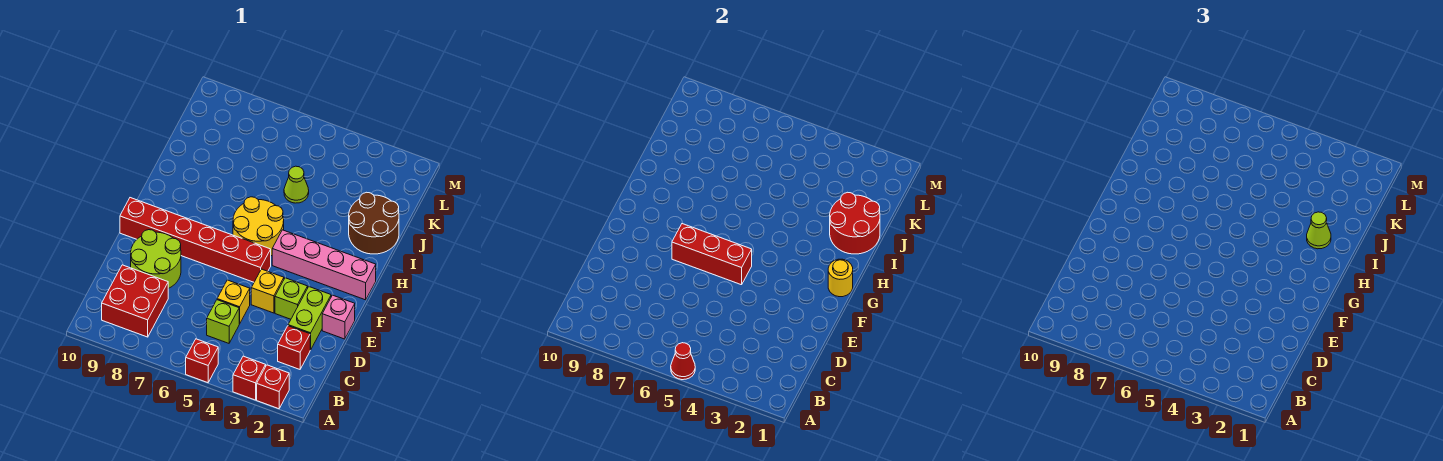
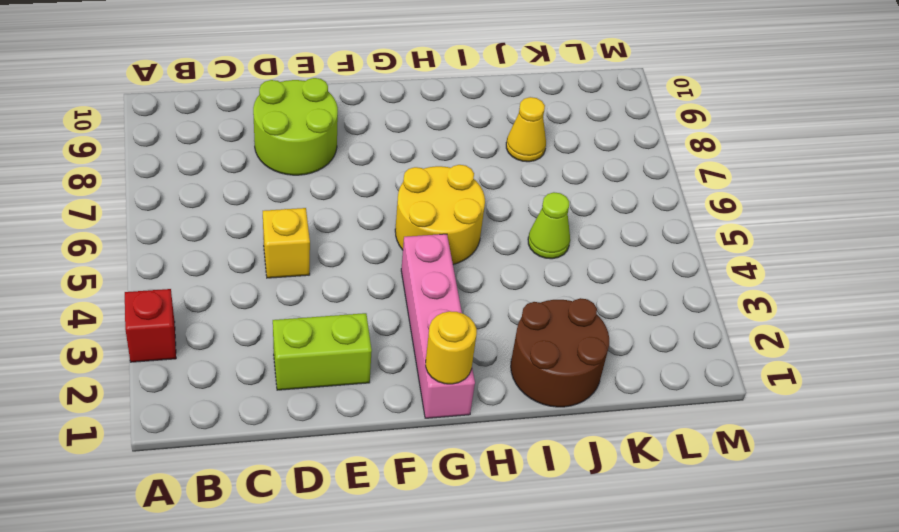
yellow cone J8 level 1 -> none
none -> red brick A2 level 1
none -> red brick A5 level 1
none -> red brick B8:C9 level 1

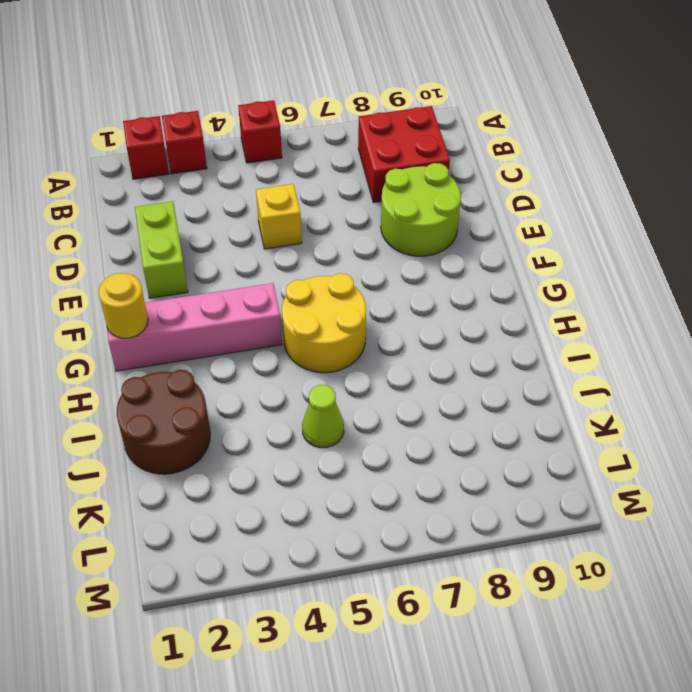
none -> red brick C2 level 1
none -> lime brick C5 level 1
none -> pink brick E1 level 1

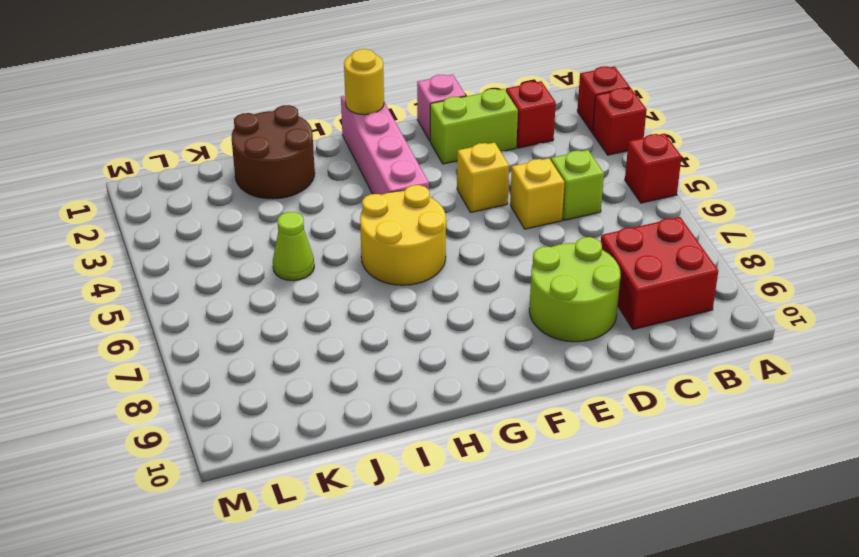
none -> lime brick E3 level 1
none -> red brick F5:F10 level 1
none -> red cone A5 level 2

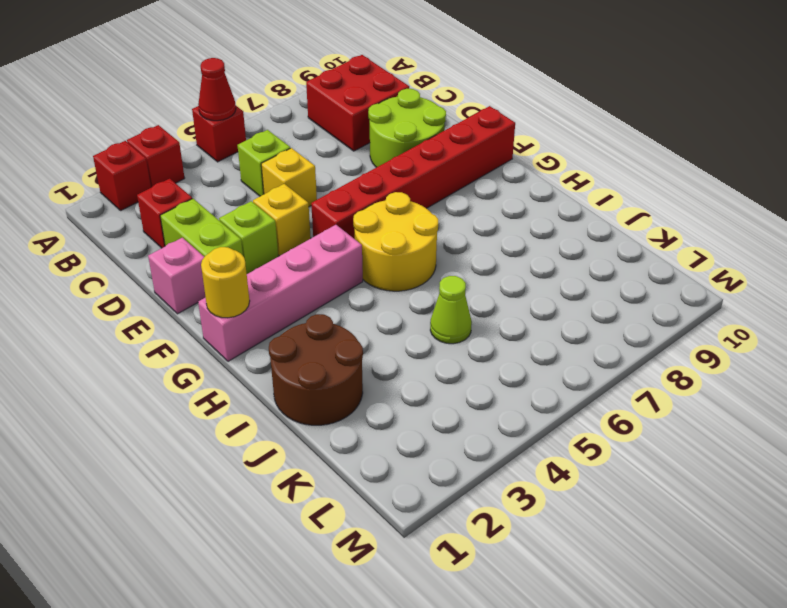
none -> red brick F5:F7 level 2
none -> red round brick I1:J2 level 2
none -> lime cone I2 level 3

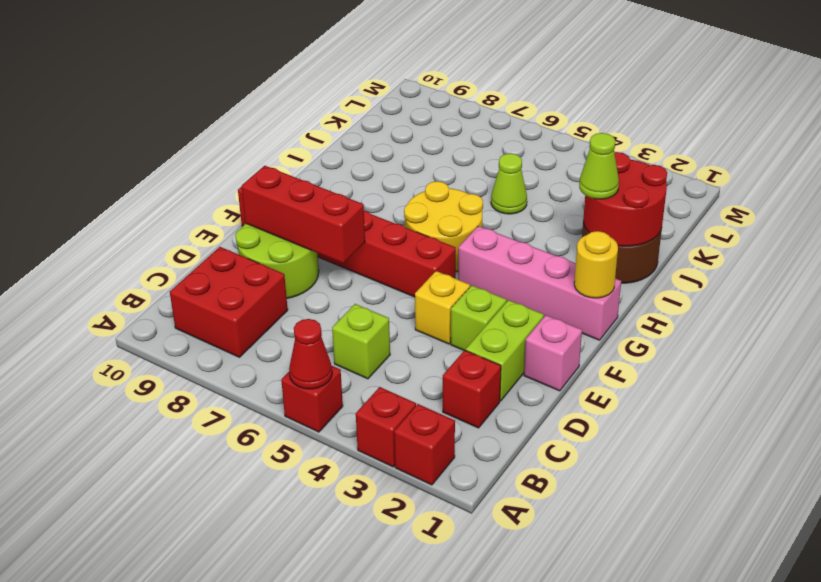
red brick E7:E9 level 2 -> red brick F5:F7 level 2
none -> yellow brick D5 level 1

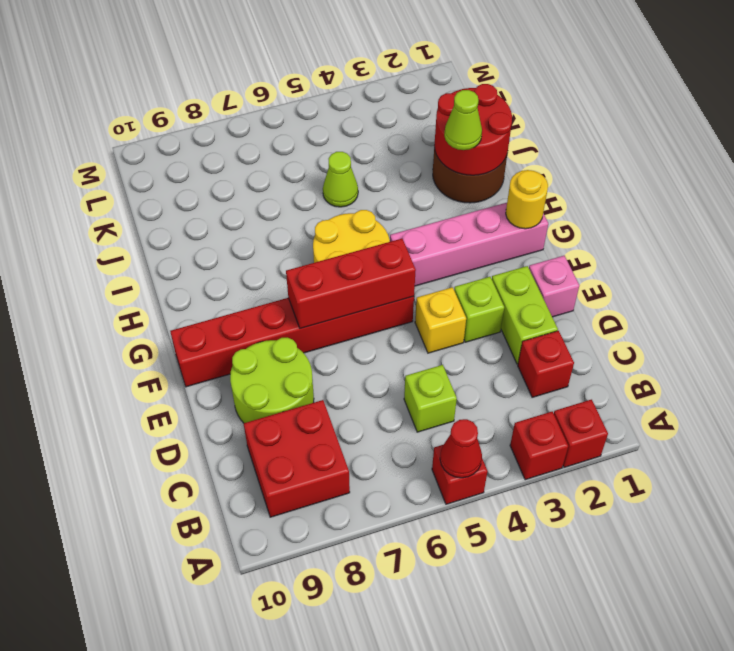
none -> yellow brick D5 level 1

